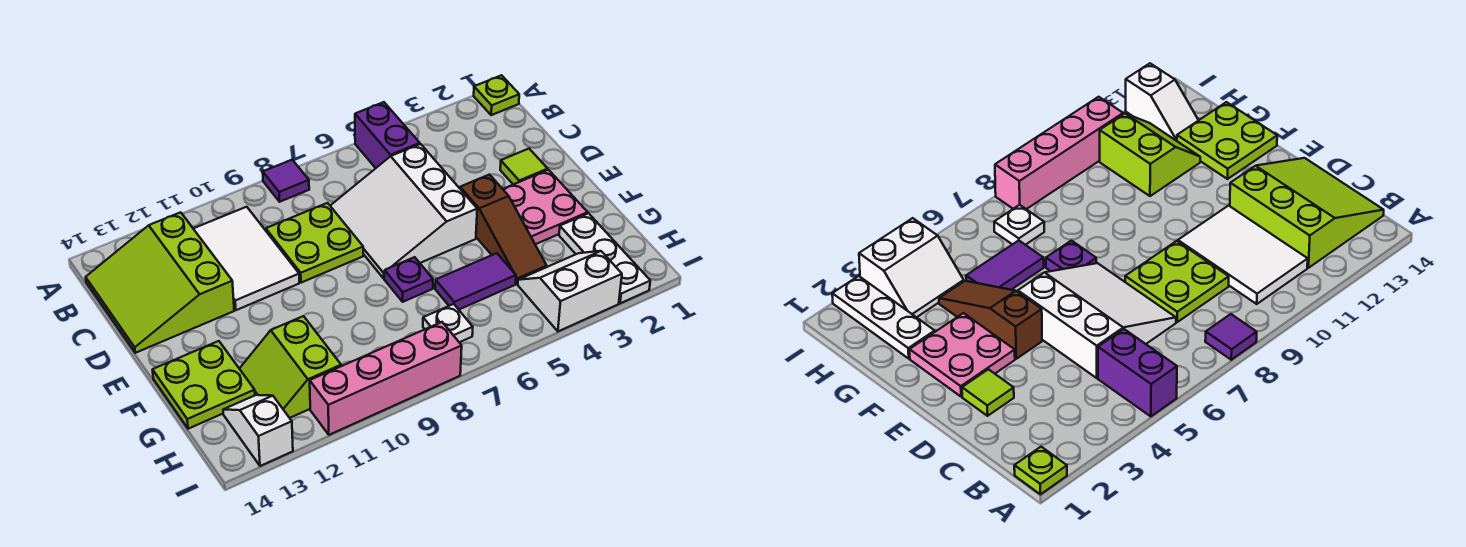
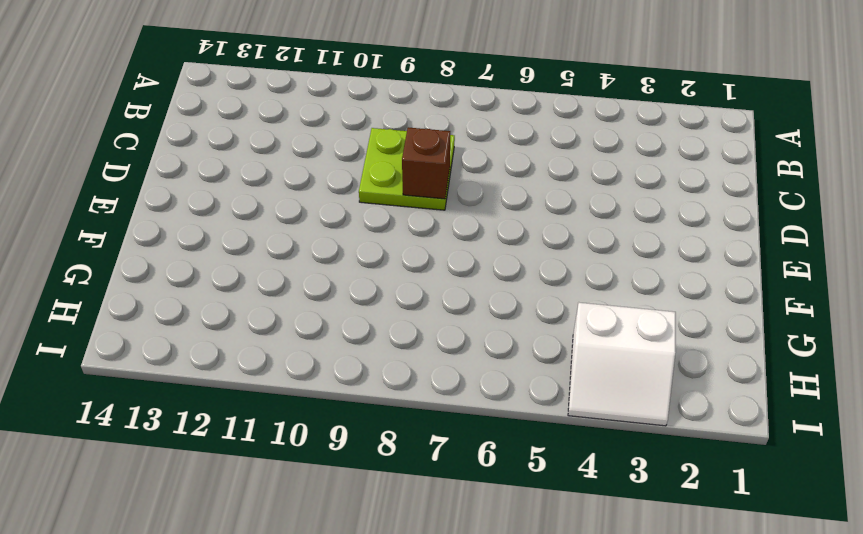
brown brick D8 level 2 -> none
white slope H3:I4 level 1 top H -> white slope H3:I4 level 1 top I
none -> lime plate A1 level 1
none -> purple brick A5:B5 level 1
none -> purple tile A8 level 1

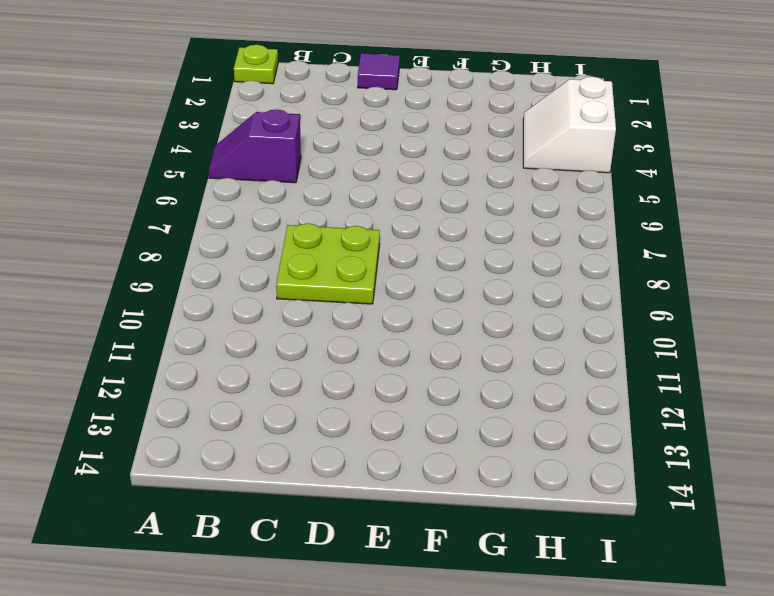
purple slope A5:B5 level 1 top B -> purple brick A5:B5 level 1
purple tile D1 level 1 -> purple tile A8 level 1
none -> white tile B10:D11 level 1
none -> lime slope B12:D14 level 1 top 12
none -> white slope C5:E7 level 1 top 5

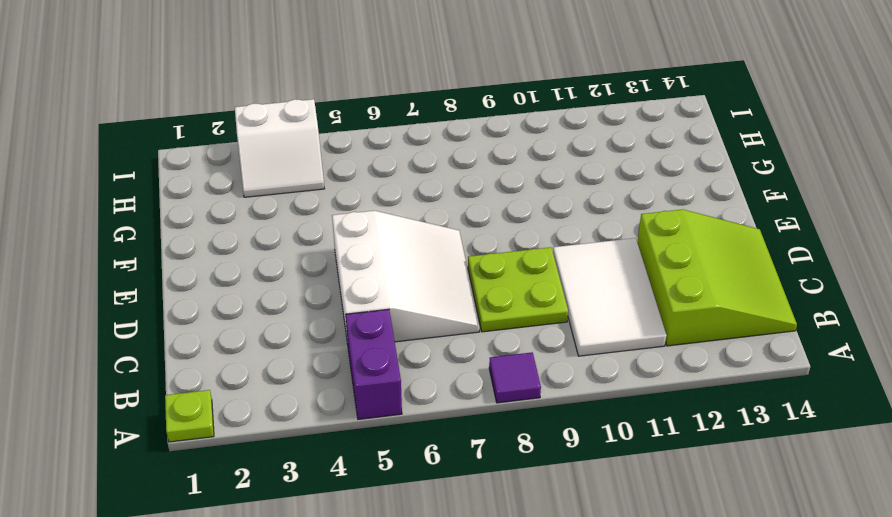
none -> lime tile D2 level 1
none -> pink plate E2:F3 level 1
none -> brown slope E4:G4 level 1 top E

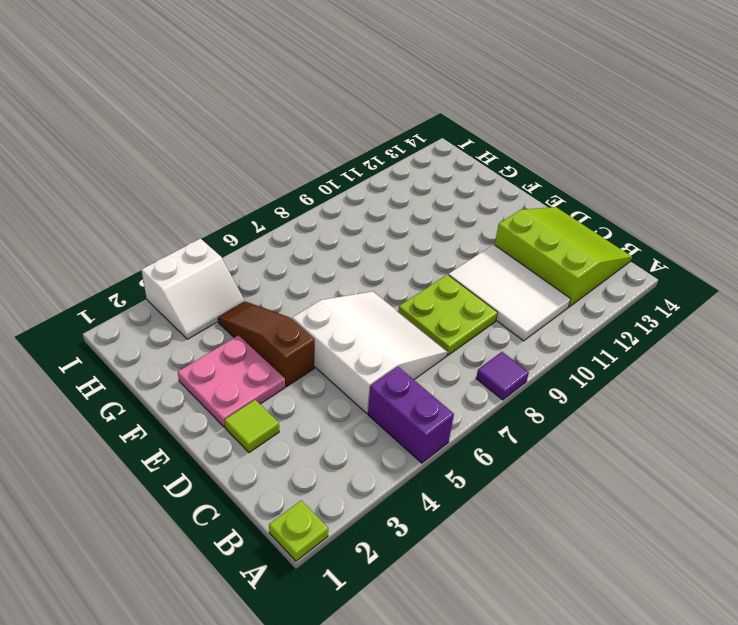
none -> purple plate F7 level 1
none -> lime plate F13:G14 level 1
none -> white plate G2:I2 level 1

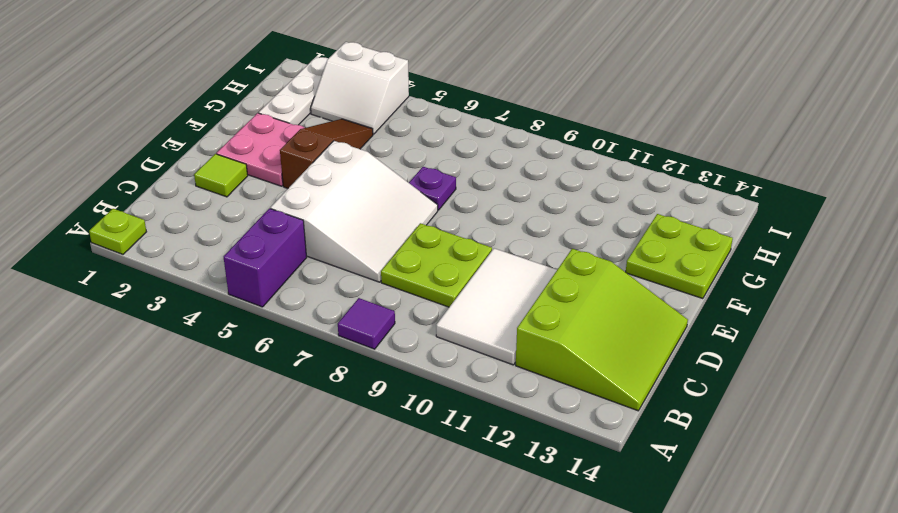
none -> purple tile G5:G6 level 1
none -> lime slope G11:H12 level 1 top 11
none -> white plate H7 level 1

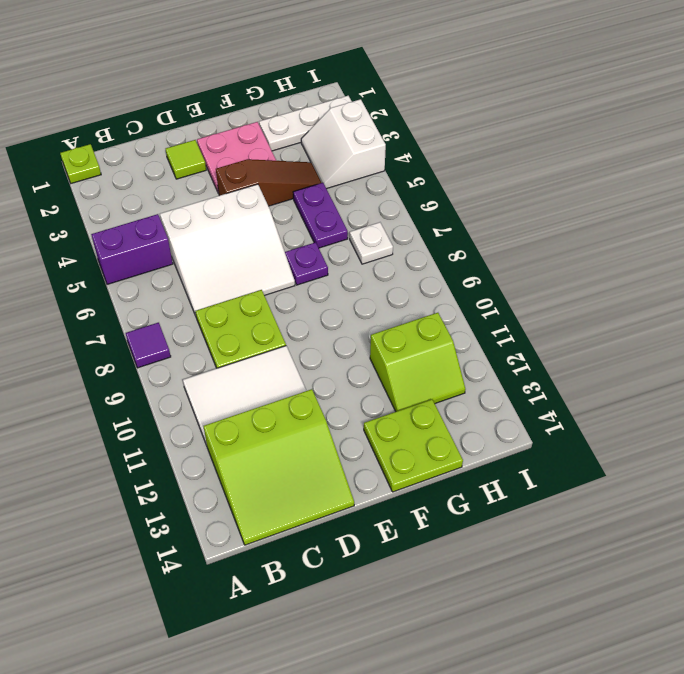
purple plate G5:G6 level 1 -> purple tile G5:G6 level 1
none -> white slope H13:I13 level 1 top I
none -> pink brick I8:I11 level 1

